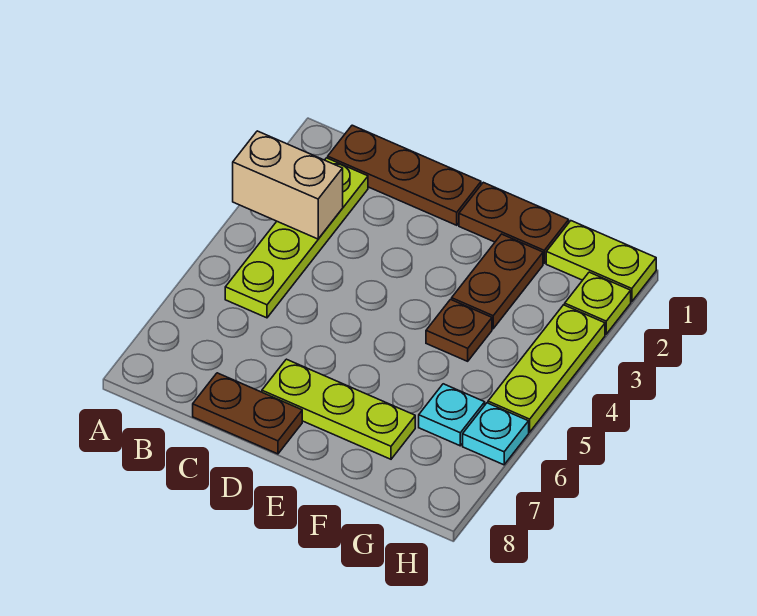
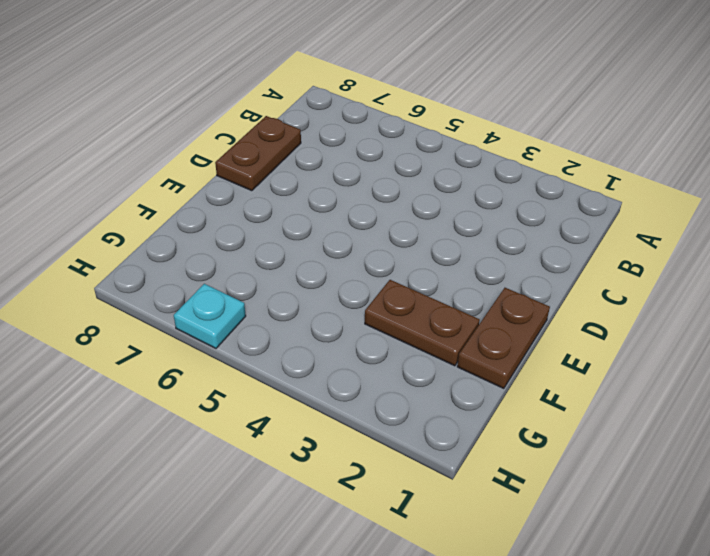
none -> brown plate B1:D1 level 1
none -> lime plate B2:B5 level 1
none -> lime plate D7:F7 level 1

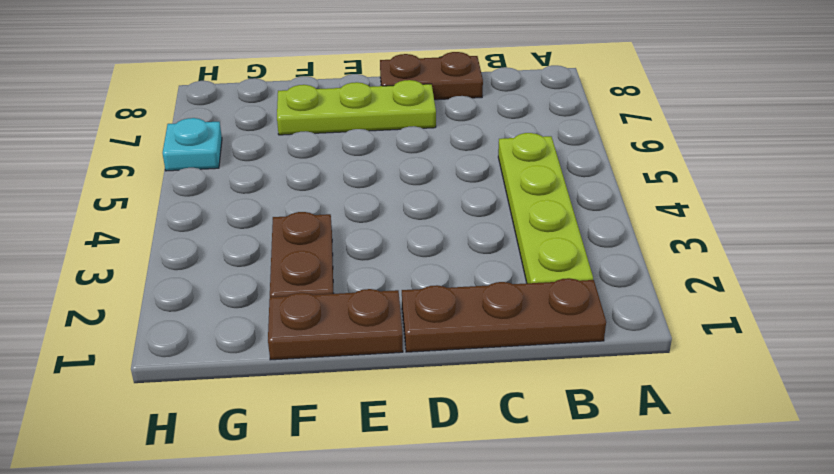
none -> brown plate F4 level 1
none -> lime plate G1:H1 level 1
none -> cyan plate G6 level 1

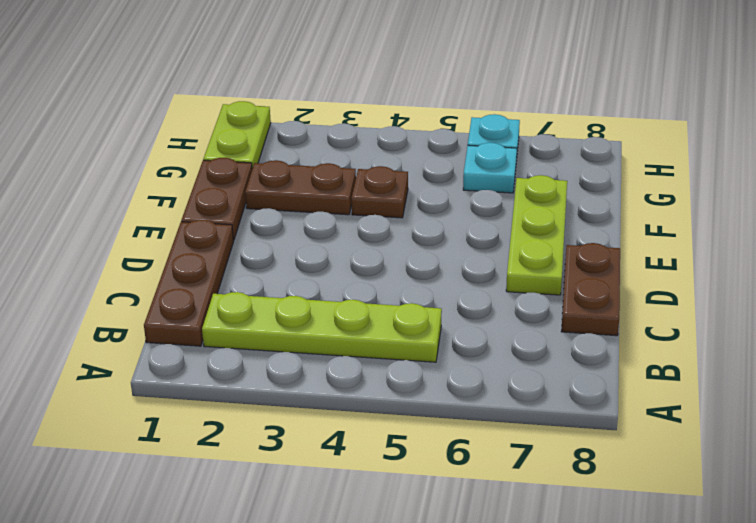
none -> lime plate H2 level 1
none -> lime plate H3:H5 level 1
none -> tan brick A3:B3 level 2

